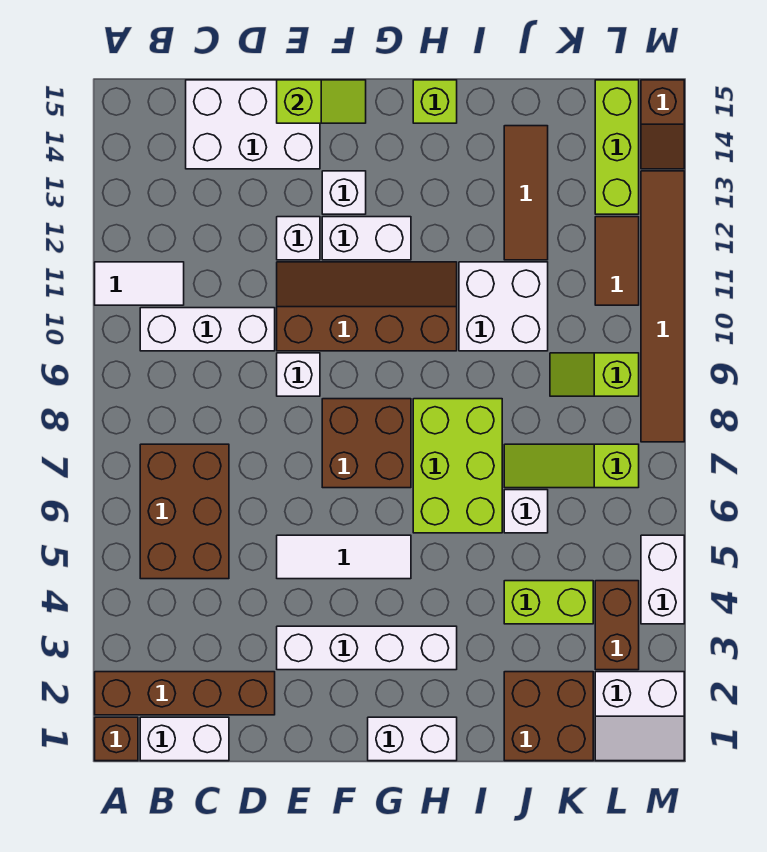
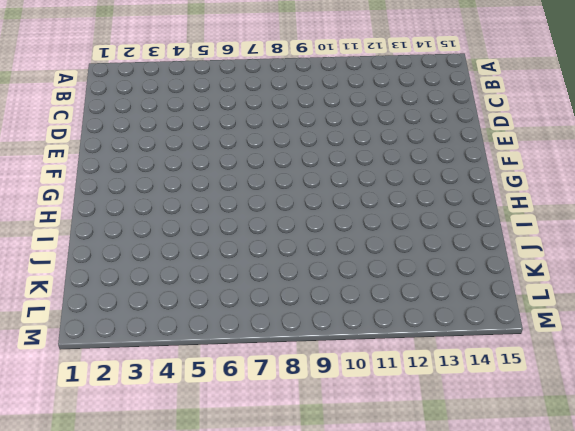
none -> brown brick A1 level 1
none -> brown brick A2:D2 level 1
none -> white tile A11:B11 level 1
none -> white brick B1:C1 level 1

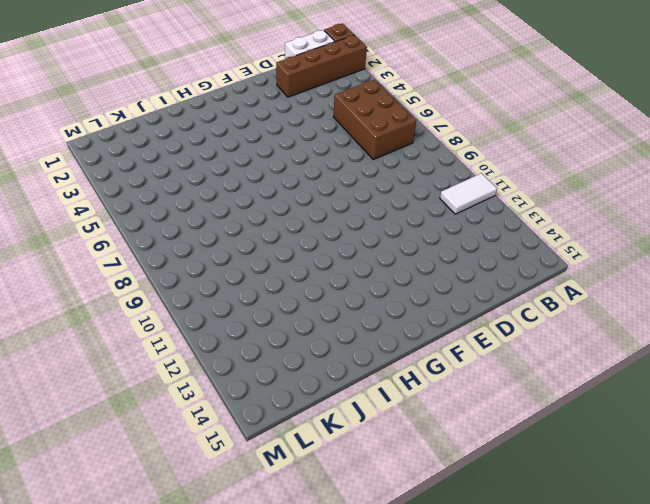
none -> white brick B10:D10 level 1
none -> white brick C14:E15 level 1
none -> white brick E3:H3 level 1
none -> white tile E5:G5 level 1

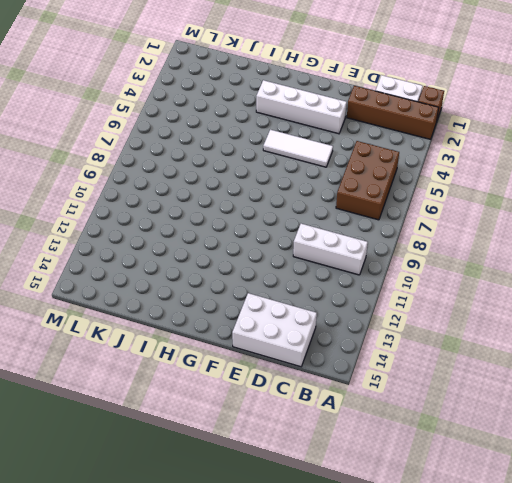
none -> white tile A11:B11 level 1
none -> white brick E9 level 1
none -> brown slope E10:H11 level 1 top 10
none -> white brick E12 level 1

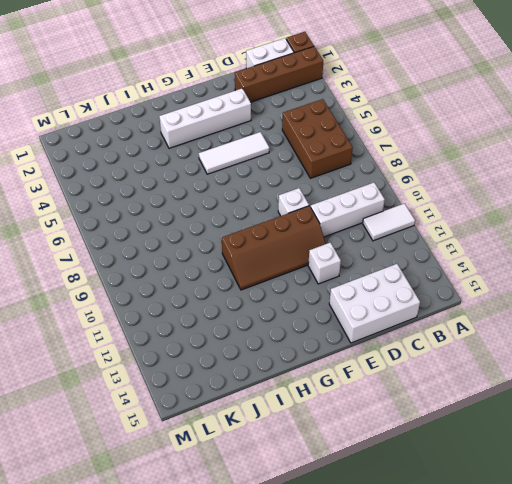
none -> brown brick F7:G8 level 1
none -> white brick F12:G12 level 1
none -> white brick F13 level 1
none -> white brick G1:H1 level 1

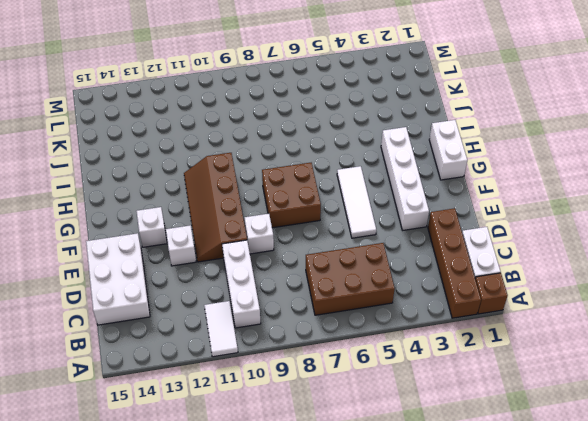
none -> white brick F12:G12 level 1
none -> lime brick H6:I8 level 1
none -> lime brick H15 level 1
none -> white brick I10:J11 level 1

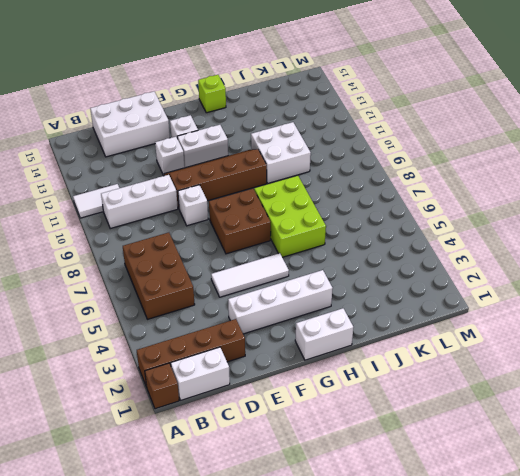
none -> brown brick J1:K2 level 1
none -> lime brick J4:K4 level 1
none -> white brick J6 level 1
none -> lime slope J7:L7 level 1 top L

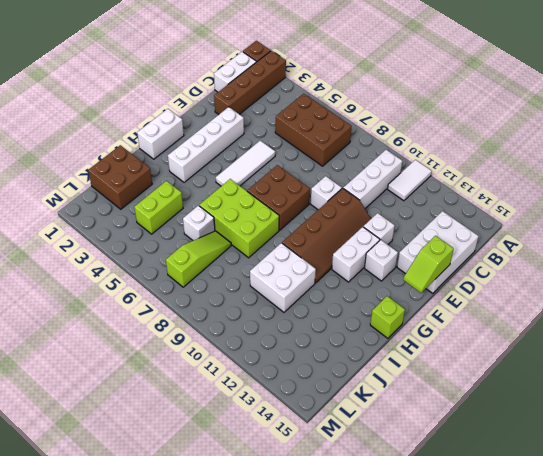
none -> brown tile J12:J14 level 1
none -> lime slope K9:L9 level 1 top L
none -> white slope L1:M2 level 1 top 2
none -> brown brick L3:L4 level 1

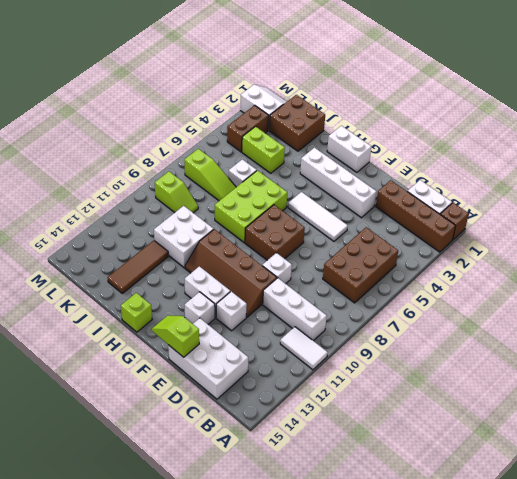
none -> brown tile L11:L12 level 1
none -> lime brick L13:L15 level 1
none -> white brick M4:M5 level 1
none -> brown tile M8:M13 level 1

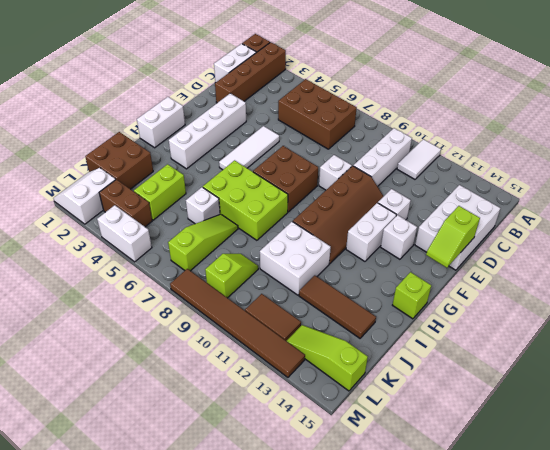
lime slope L13:L15 level 1 top 15 -> lime brick L13:L15 level 1
none -> brown slope M14:M15 level 1 top 15

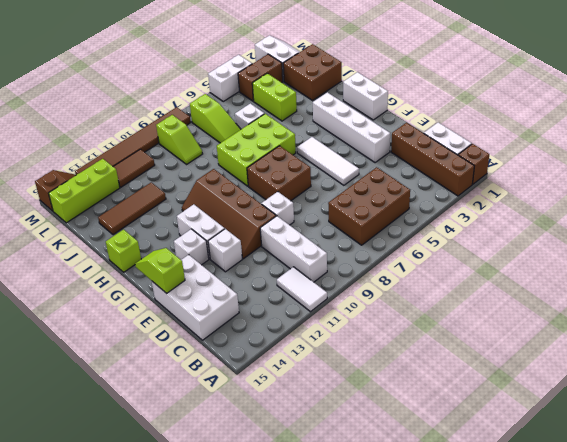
none -> white brick I10:J11 level 1

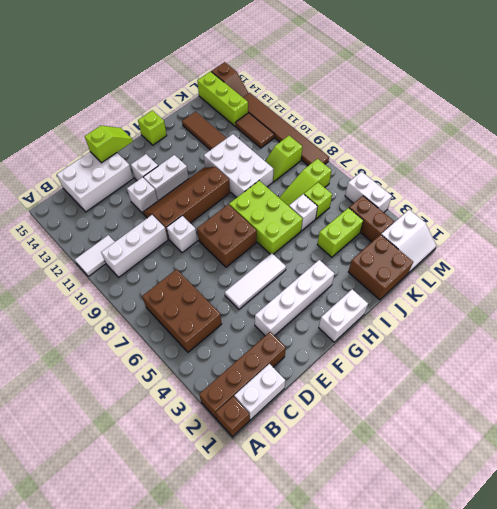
white brick I9:J11 level 1 -> white brick I10:J11 level 1
lime brick K6 level 1 -> none

